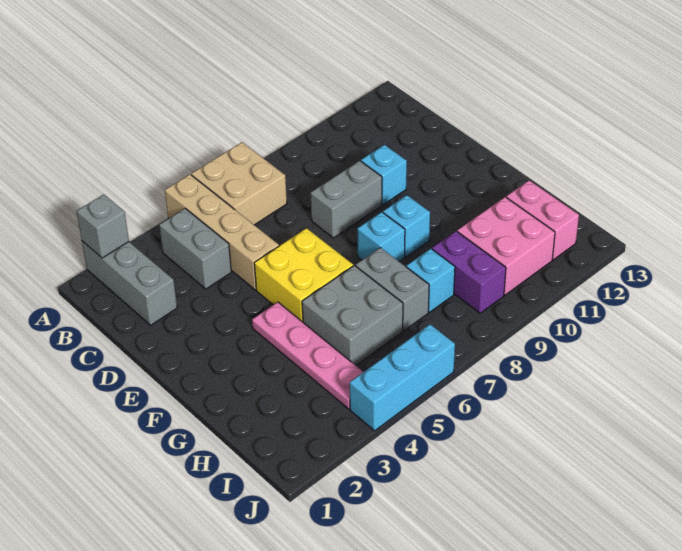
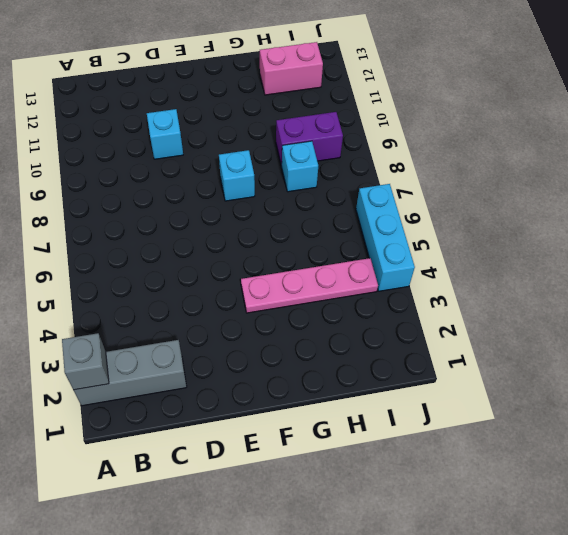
none -> tan brick A5:D5 level 1
none -> tan brick A6:B7 level 1
none -> grey brick B4:C4 level 1

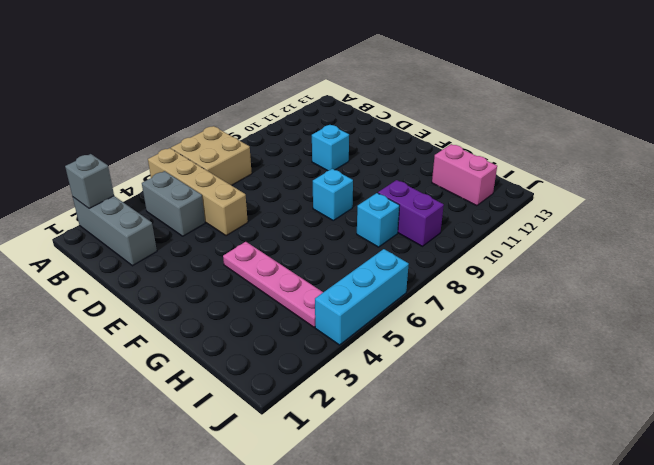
none -> grey brick D8:D9 level 1
none -> yellow brick E5:F6 level 1
none -> cyan brick F9 level 1

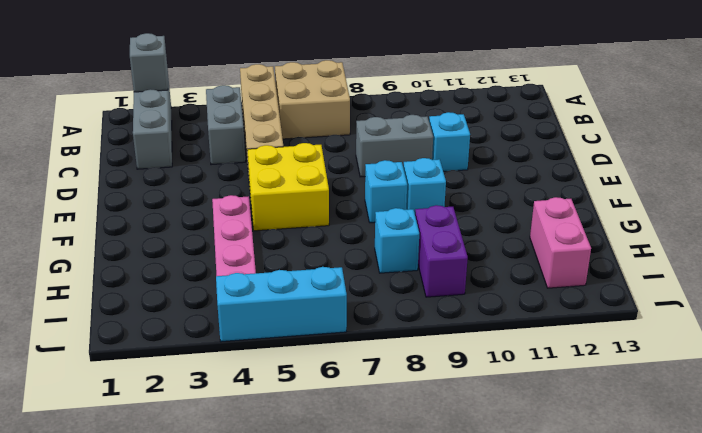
none -> grey brick G5:H6 level 1
none -> grey brick G7:H7 level 1
none -> pink brick H10:I11 level 1

